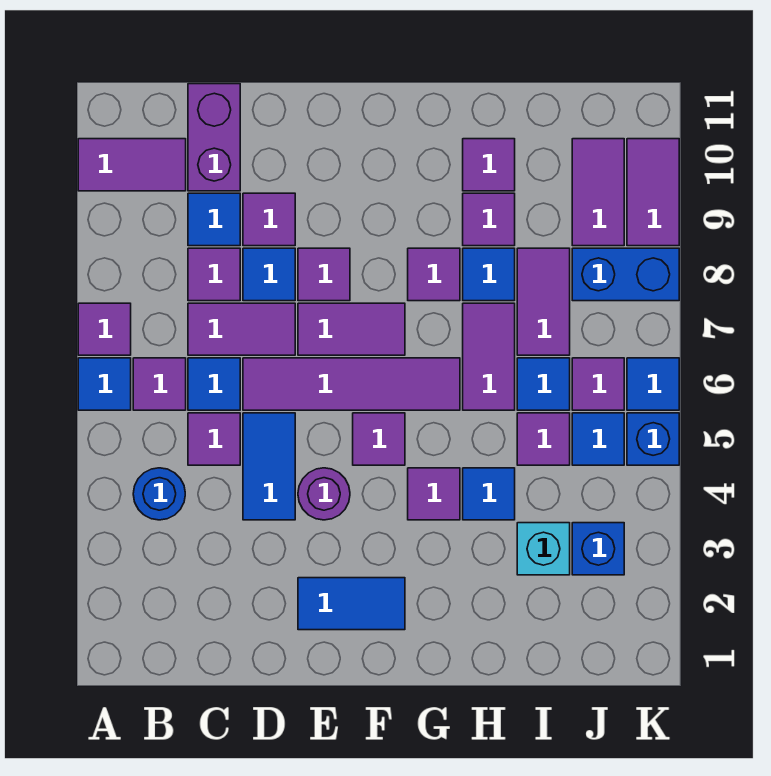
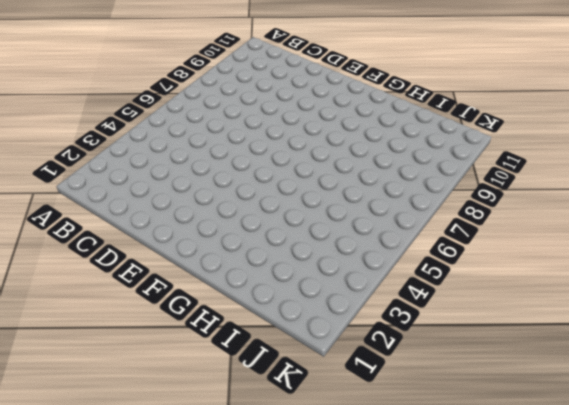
none -> blue tile A6 level 1
none -> purple tile A7 level 1
none -> purple tile A10:B10 level 1
none -> blue round brick B4 level 1

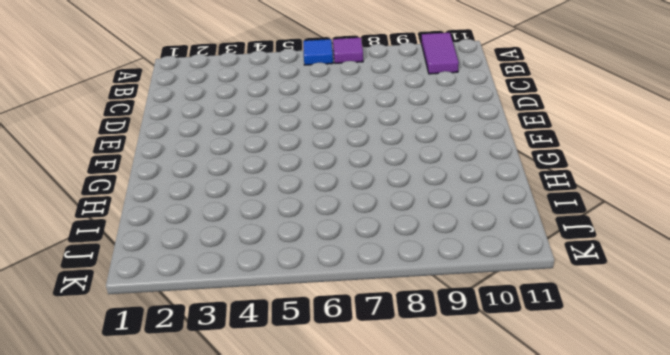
none -> blue round brick B4 level 1
none -> purple tile B6 level 1
none -> purple tile C5 level 1
none -> blue tile C6 level 1

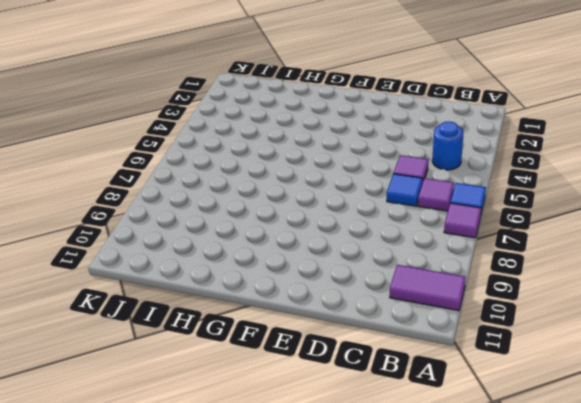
none -> purple tile C7:D7 level 1
none -> purple tile C8 level 1
none -> blue tile C9 level 1
none -> purple brick C10:C11 level 1

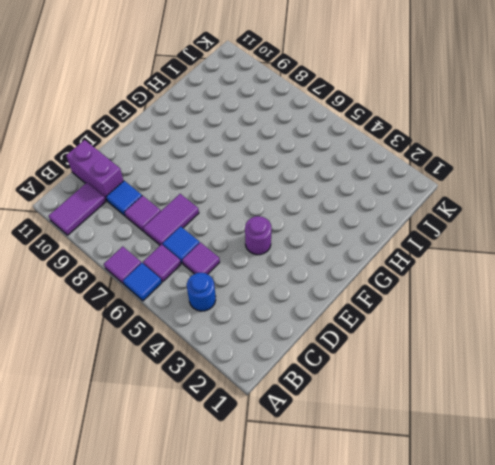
none -> blue tile D4:D5 level 1
none -> purple tile D6:G6 level 1
none -> blue tile D8 level 1
none -> purple tile D9 level 1

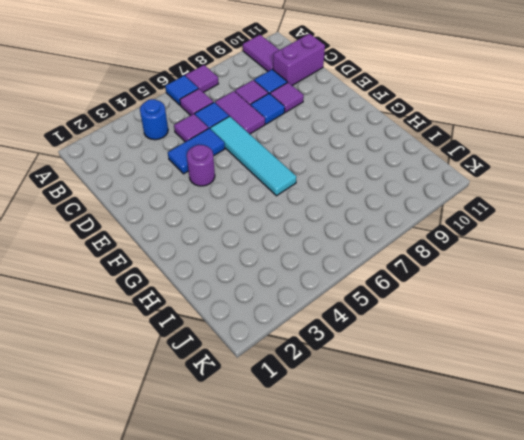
cyan tile D6:G6 level 1 -> purple tile D6:G6 level 1
none -> blue tile E2:F2 level 1
none -> purple tile E7:F7 level 1
none -> purple tile E8 level 1
none -> purple tile F5 level 1

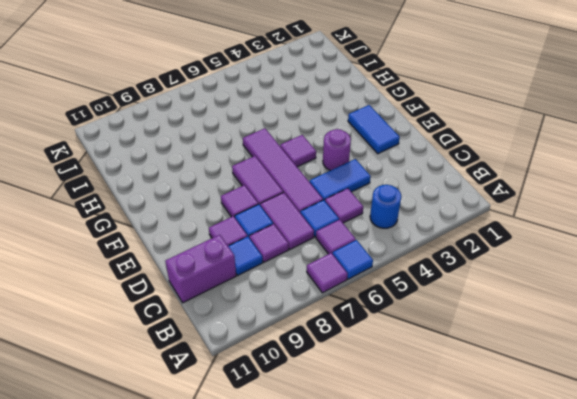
none -> purple tile A10:B10 level 1
none -> purple tile G4 level 1
none -> purple tile G8 level 1
none -> blue tile H4 level 1

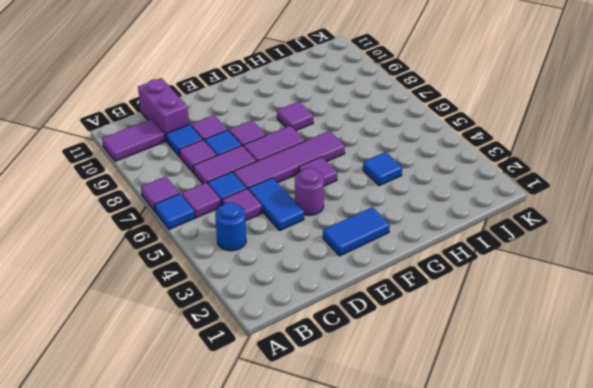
none -> purple tile G4 level 1
none -> purple tile H6:H7 level 1
none -> blue tile H8 level 1
none -> purple tile H9 level 1

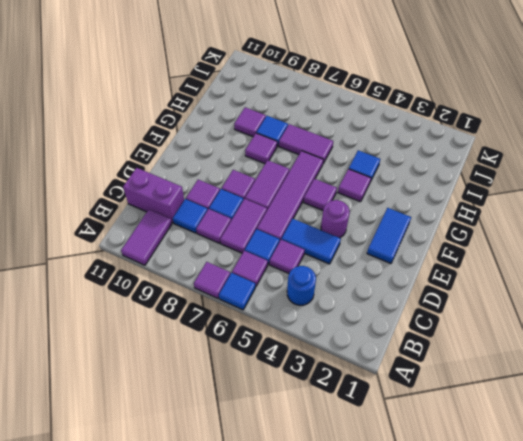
none -> purple tile H10 level 1
none -> cyan brick I3 level 1
none -> purple tile I5 level 1
none -> blue tile I6 level 1

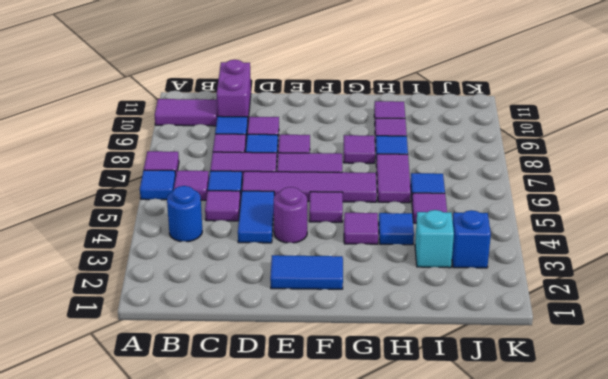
none -> purple tile I7:I8 level 1
none -> blue tile J5 level 1
none -> purple tile J6 level 1
none -> blue brick J8:K8 level 1

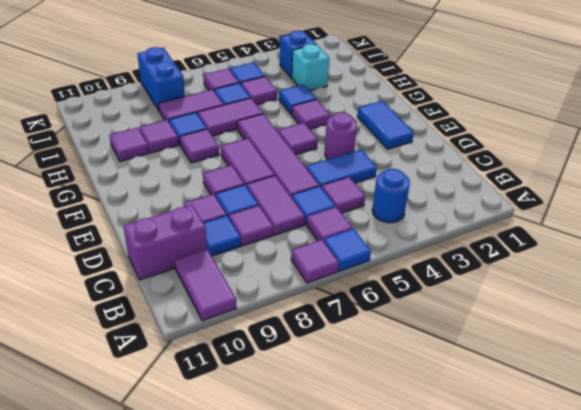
none -> purple tile J9:J10 level 1
none -> blue brick K5 level 1
none -> blue tile K6 level 1
none -> purple tile K9:K10 level 1

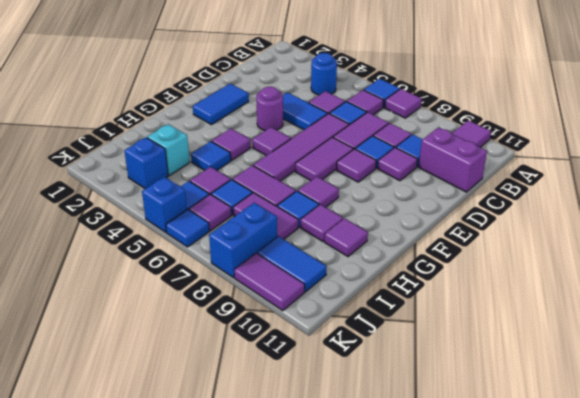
blue tile J9:J10 level 1 -> purple tile J9:J10 level 1

